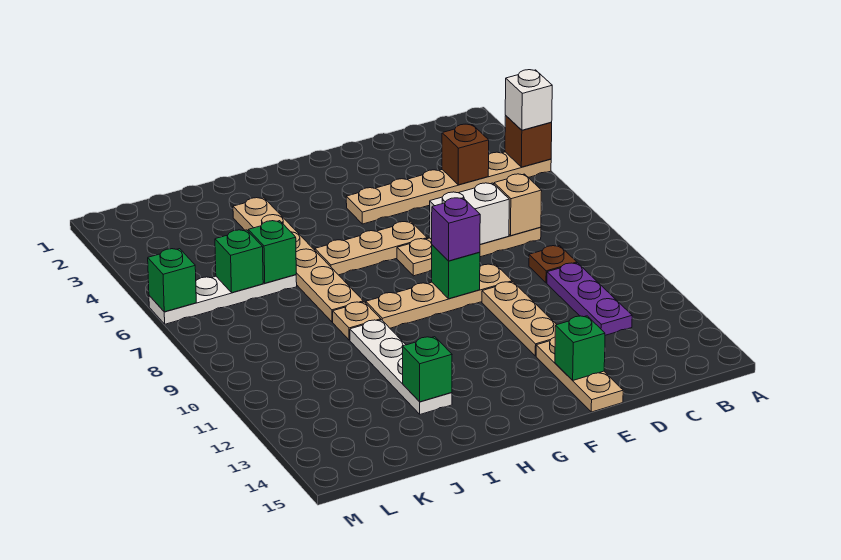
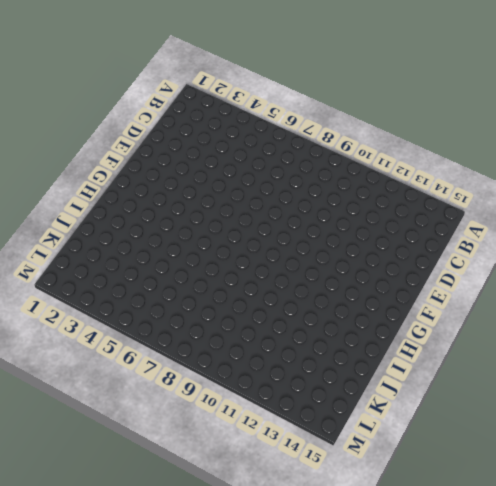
none -> tan plate A4:F4 level 1
none -> tan plate C7:F7 level 1
none -> brown plate C9 level 1

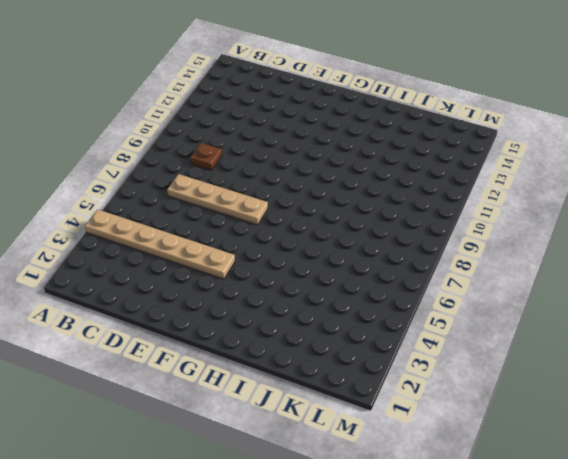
none -> purple plate C10:C12 level 1
none -> tan plate E9:H9 level 1
none -> tan plate E10:E12 level 1

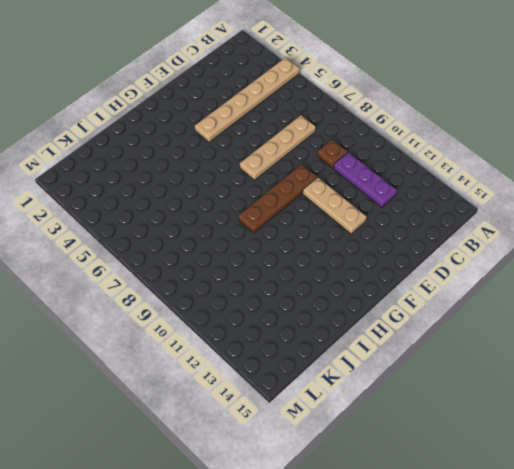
brown plate E9:H9 level 1 -> tan plate E9:H9 level 1
none -> tan plate E13:E15 level 1
none -> tan plate F6:H6 level 1
none -> tan plate I3:I8 level 1

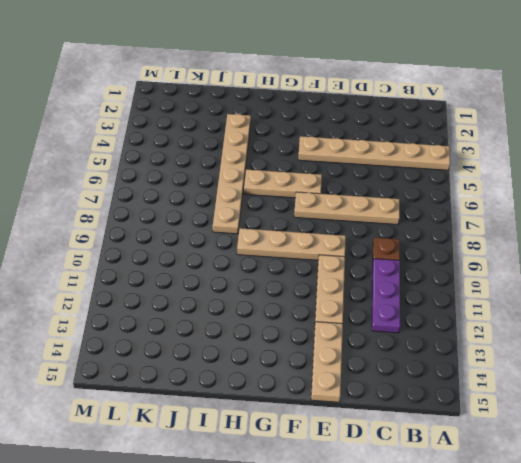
none -> tan plate I9 level 1
none -> white plate I10:I13 level 1
none -> white plate J6:M6 level 1

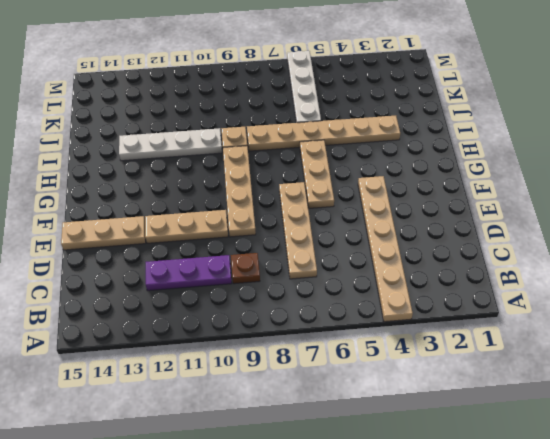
none -> brown brick A4 level 2
none -> brown brick C4 level 2
none -> tan brick C7 level 2

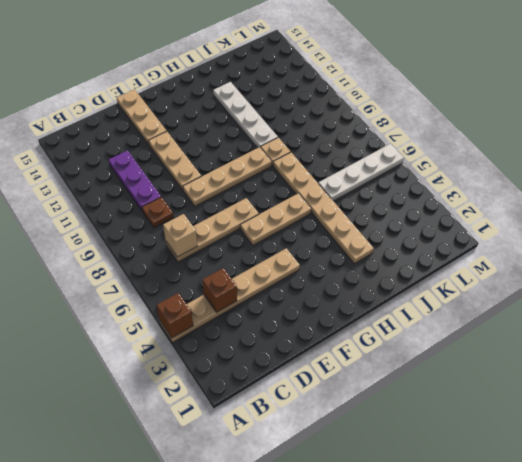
none -> white brick D7:E7 level 2
none -> green brick E14 level 2
none -> green brick F9 level 2

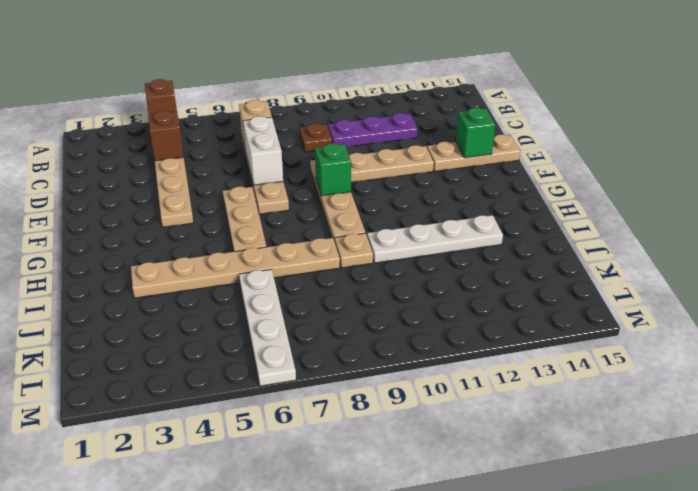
none -> green brick I13 level 2
none -> green brick J6 level 2
none -> green brick K6 level 2

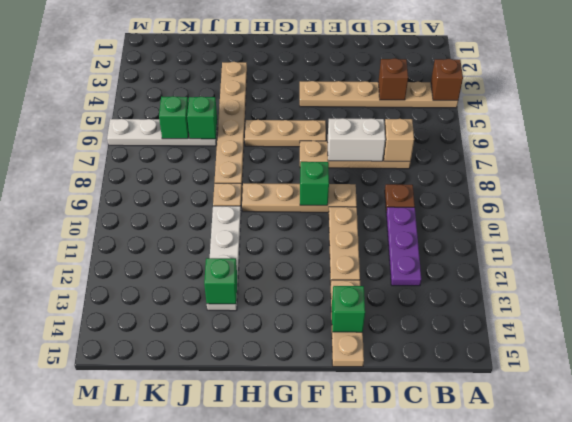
none -> green brick M6 level 2
none -> white brick A4 level 3
none -> purple brick F9 level 3

